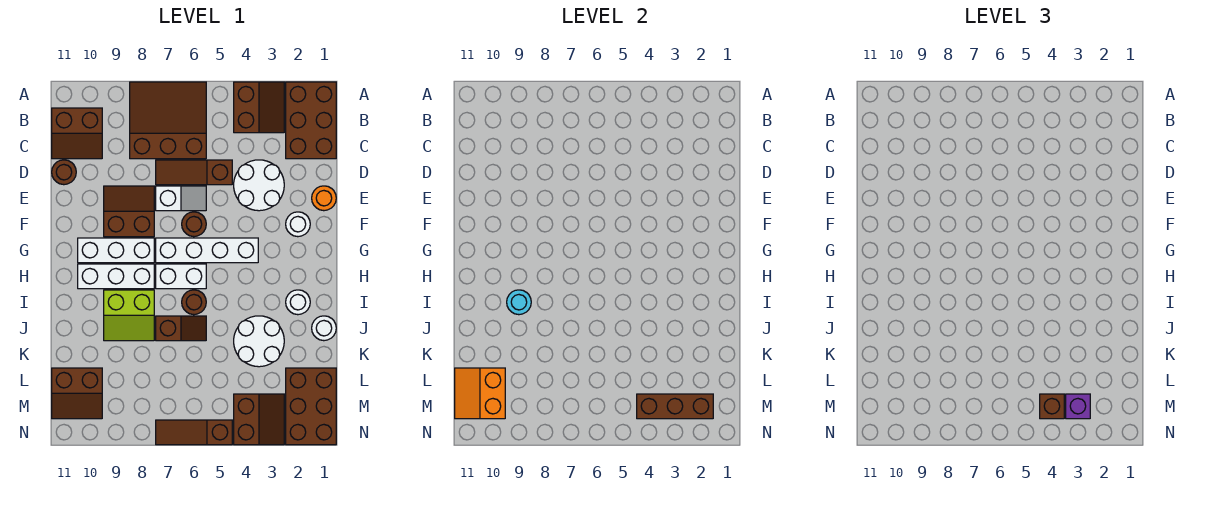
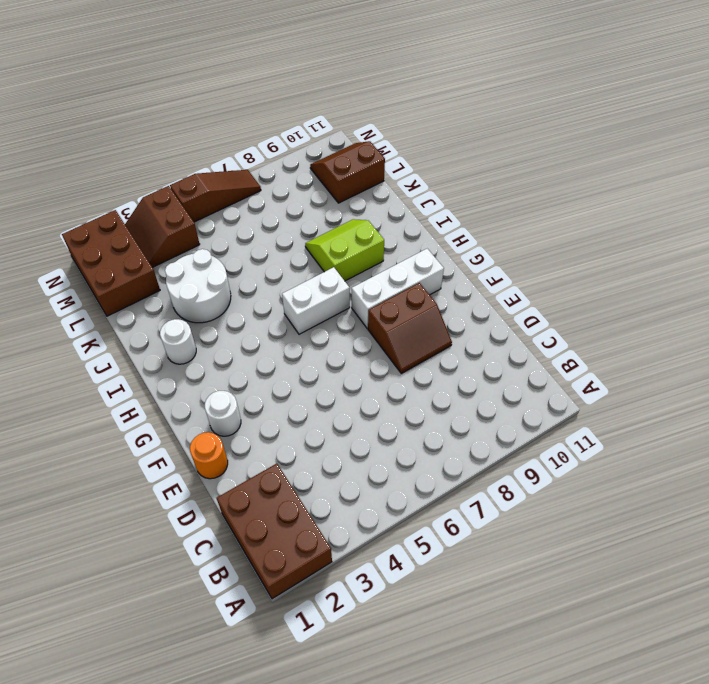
none -> brown slope A3:B4 level 1 top 4
none -> brown slope A6:C8 level 1 top C
none -> brown slope B10:C11 level 1 top B
none -> white round brick D3:E4 level 1

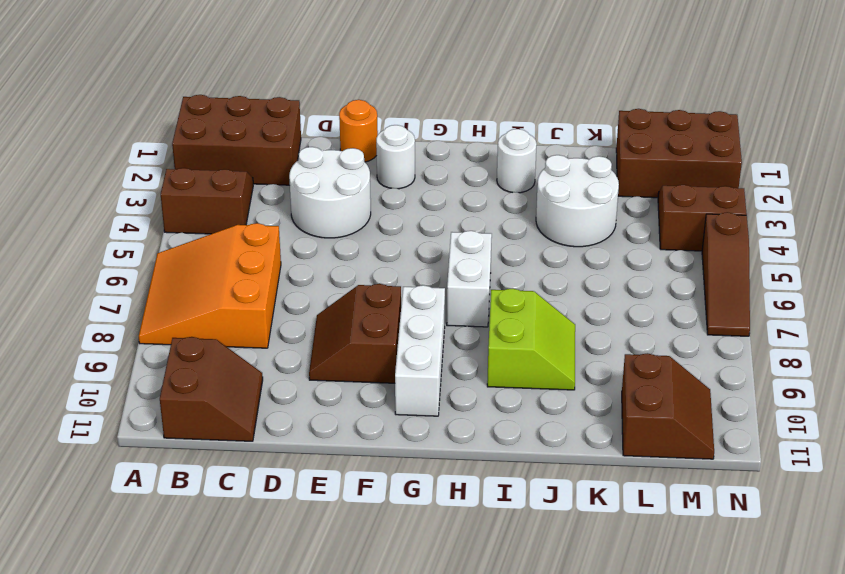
orange slope A6:C8 level 1 top C -> brown slope A6:C8 level 1 top C
none -> brown slope D5:D7 level 1 top 5
none -> brown round brick D11 level 1
none -> white slope E6:E7 level 1 top 7
none -> brown round brick F6 level 1

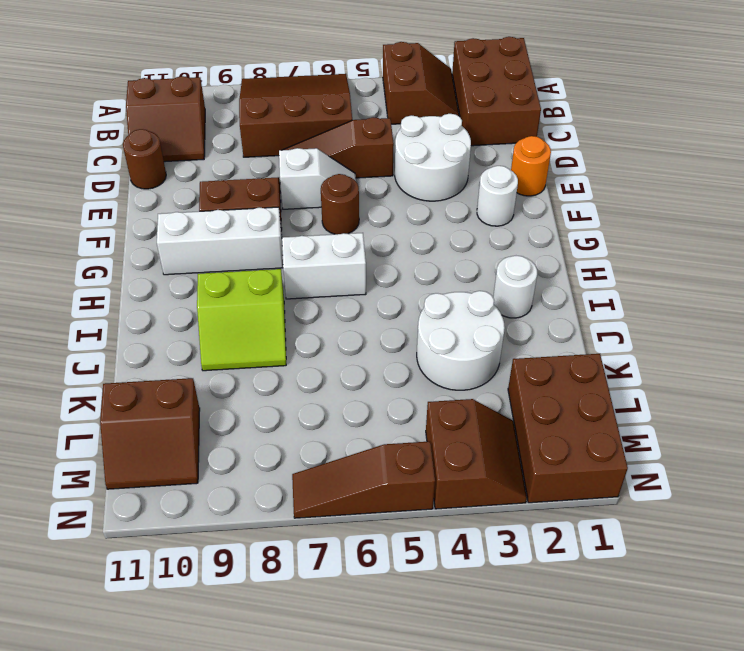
none -> white brick G4:G7 level 1
none -> white brick H8:H10 level 1
none -> brown round brick I6 level 1
none -> white round brick J1 level 1

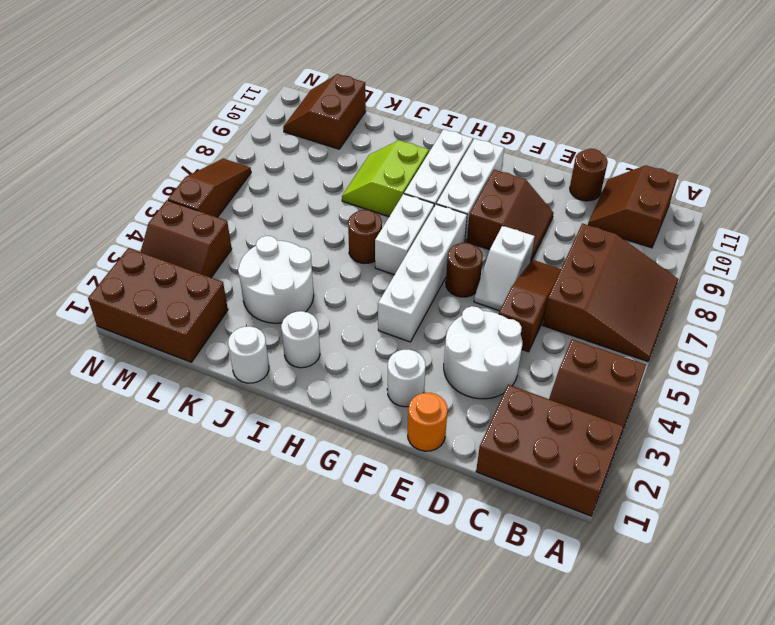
none -> brown slope J6:J7 level 1 top 7
none -> cyan round brick I9 level 2
none -> orange slope L10:M11 level 2 top 10
none -> brown brick M2:M4 level 2

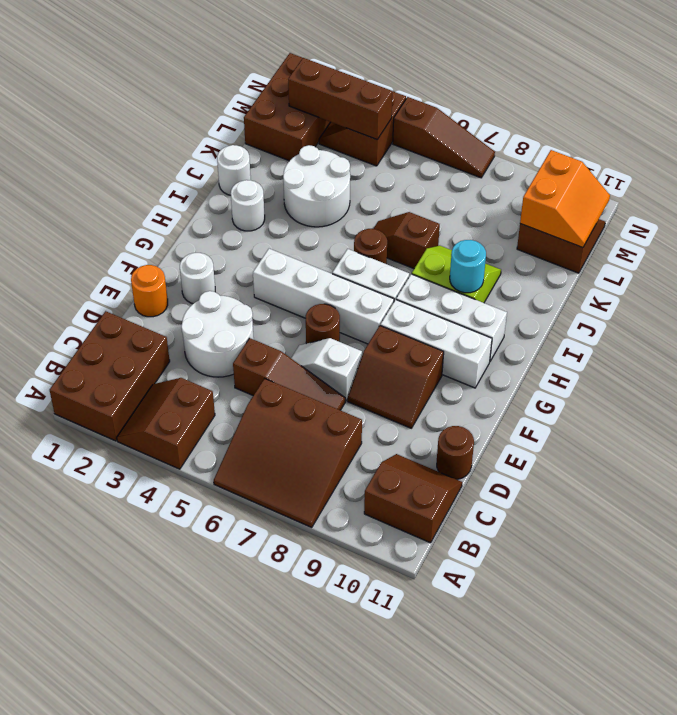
none -> purple brick M3 level 3
none -> brown brick M4 level 3

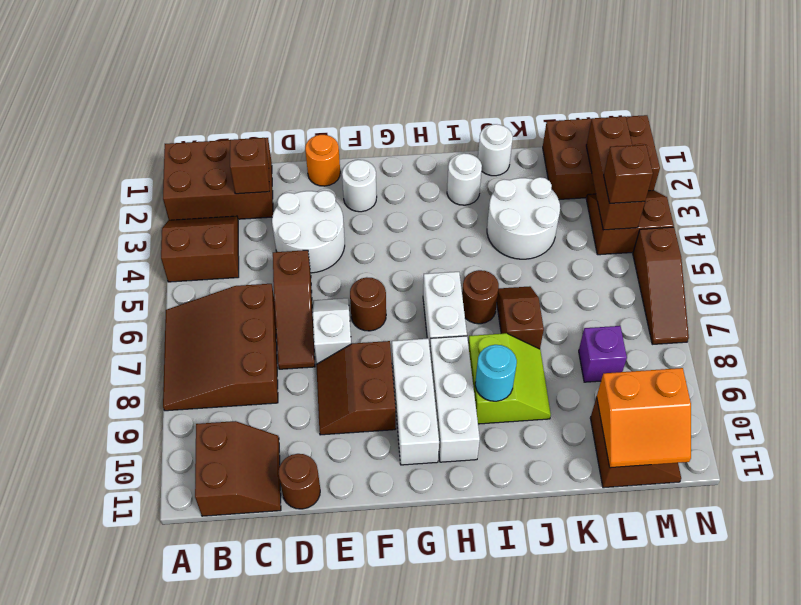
brown brick C2 level 2 -> none
purple brick L8 level 1 -> purple brick M3 level 3
none -> white brick G4:G7 level 1

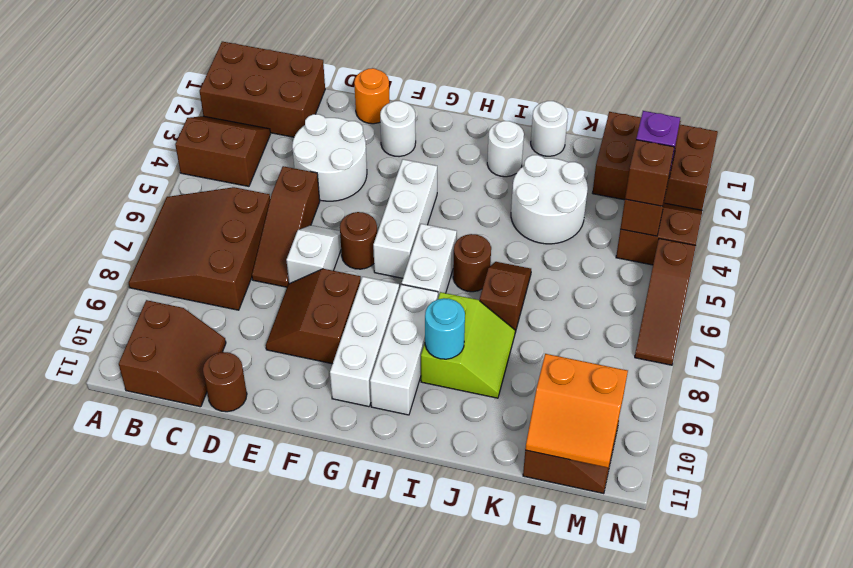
white brick G4:G6 level 1 -> white brick G4:G7 level 1

